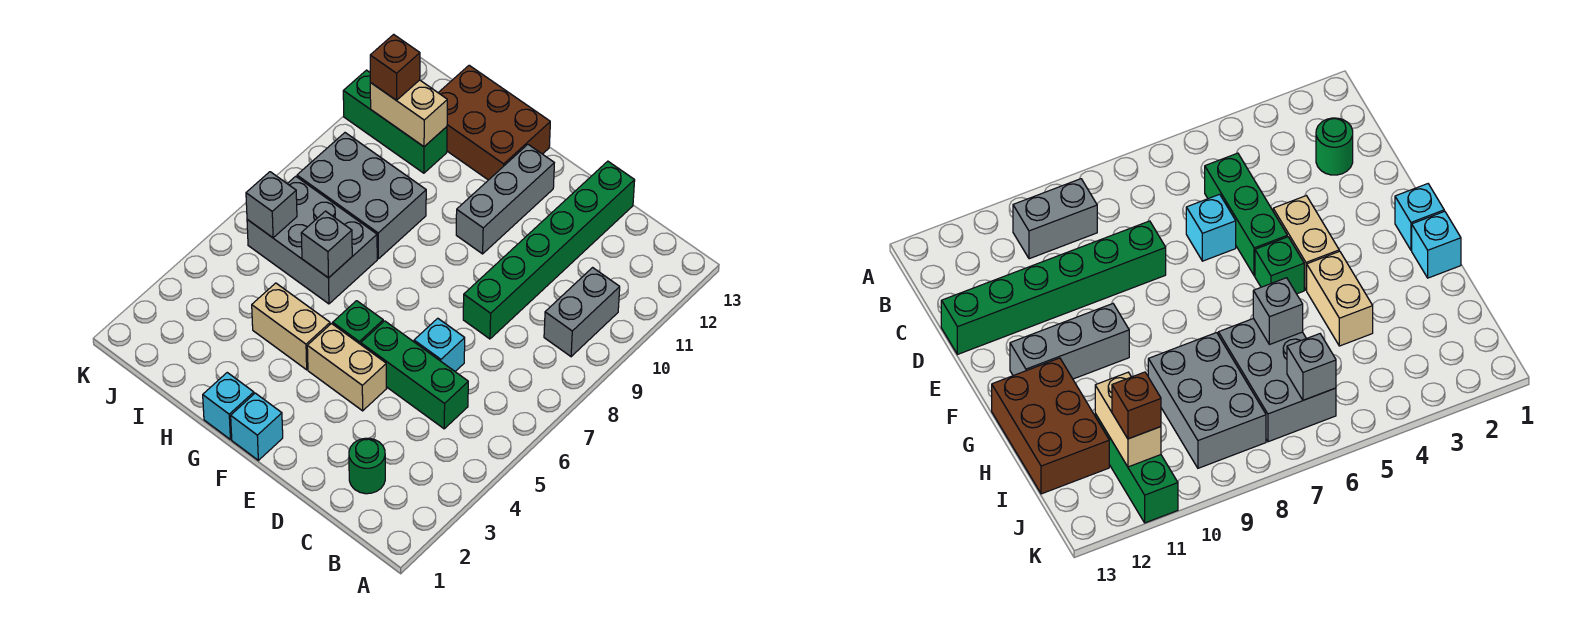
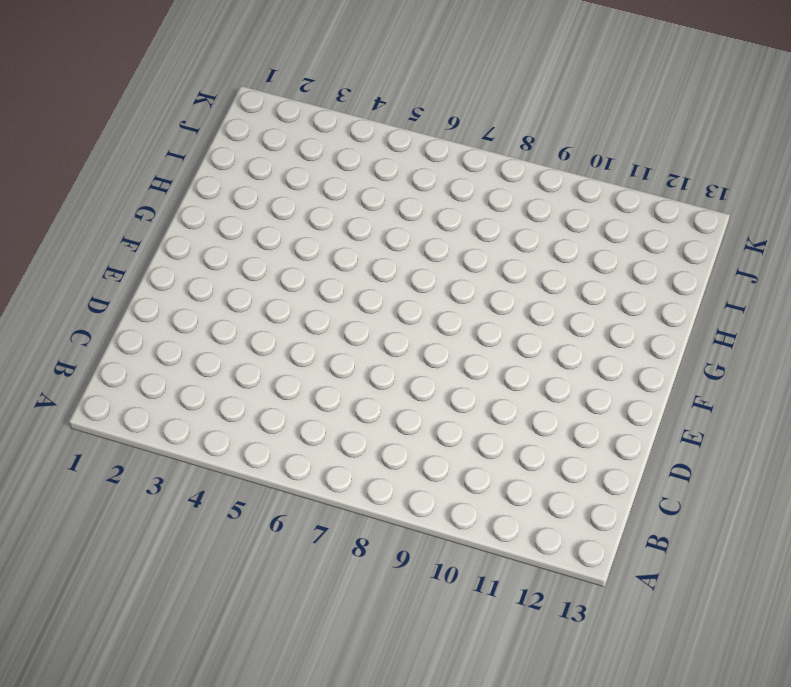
none -> grey brick B9:B10 level 1
none -> green round brick C2 level 1
none -> green brick C5:E5 level 1

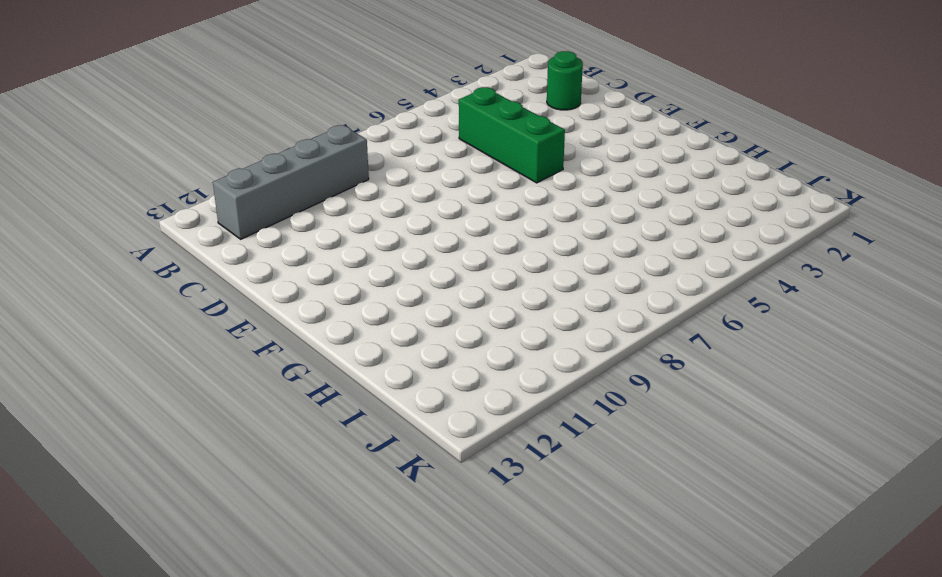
grey brick B9:B12 level 1 -> grey brick B9:B10 level 1
none -> cyan brick D6 level 1
none -> green brick D8:D13 level 1
none -> tan brick E4:F4 level 1

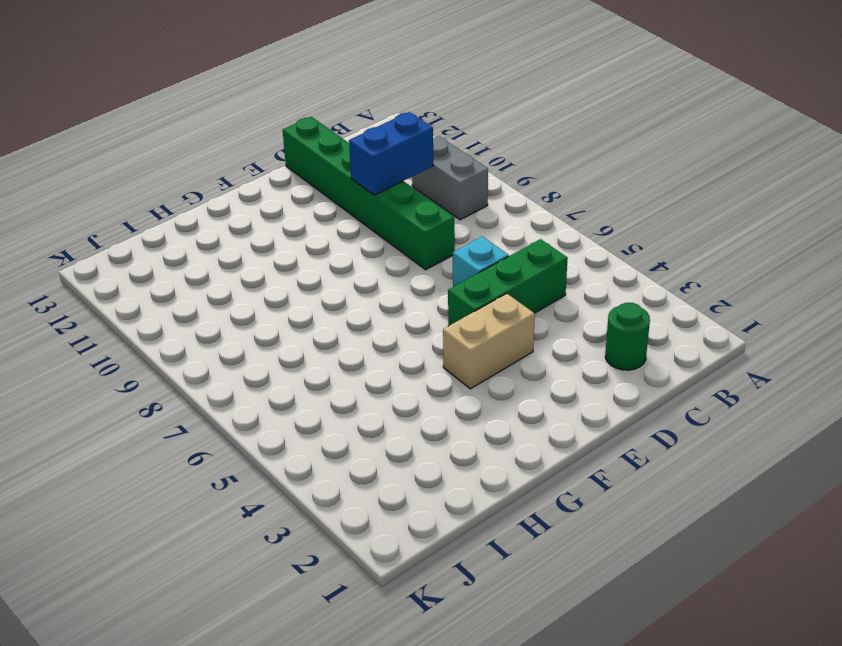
blue brick C10:D10 level 2 -> none
none -> cyan brick F1 level 1
none -> green brick F5 level 1
none -> grey brick F10:F12 level 1

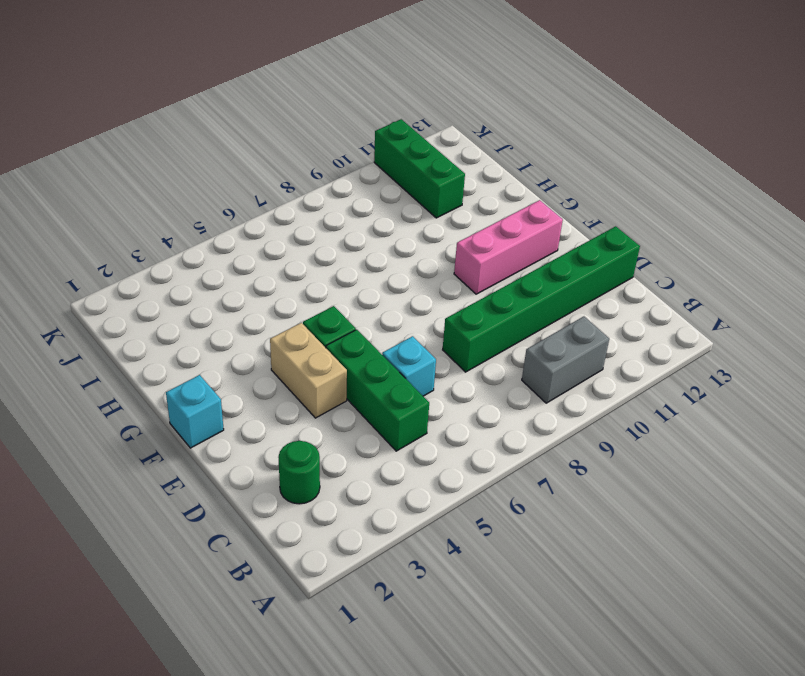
pink brick F10:F12 level 1 -> grey brick F10:F12 level 1
none -> cyan brick G1 level 1
none -> tan brick G4:H4 level 1
none -> brown brick G12:I13 level 1

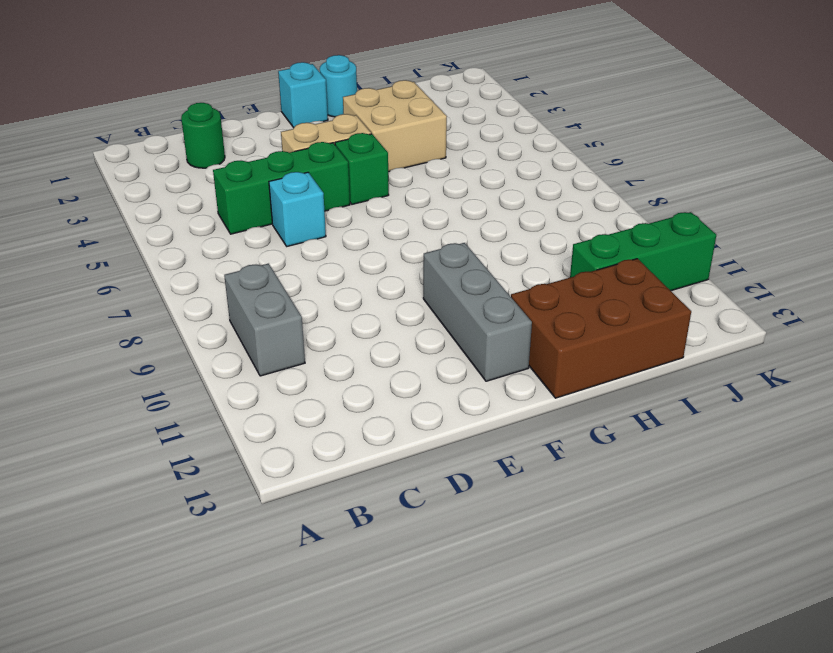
cyan round brick G1 level 1 -> cyan brick G1 level 1
tan brick G3:H4 level 1 -> tan brick G4:H4 level 1
none -> green brick D8:D13 level 1
none -> grey brick H6:J7 level 1
none -> grey brick H8:J9 level 1

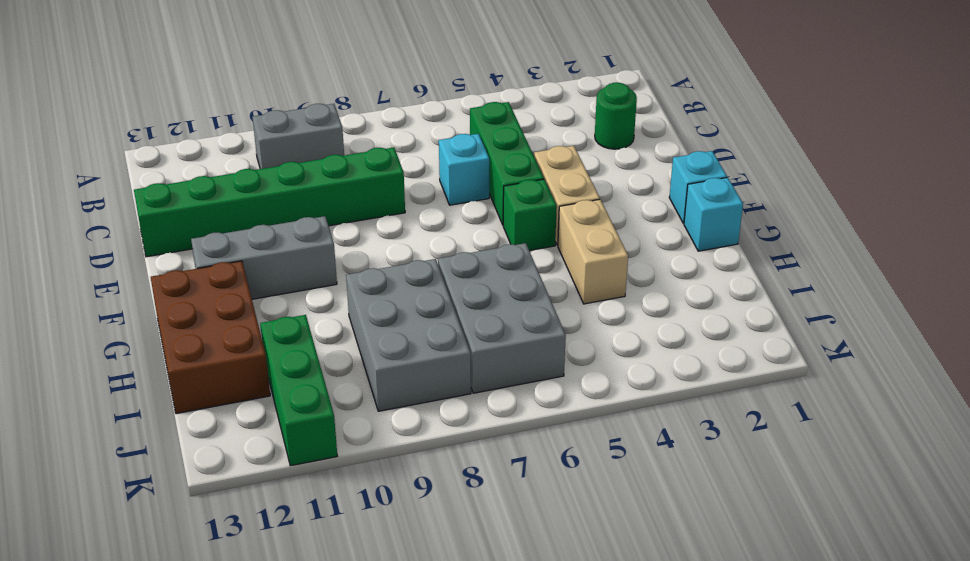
none -> grey brick H6 level 2
none -> tan brick I11:J11 level 2
none -> grey brick J6 level 2

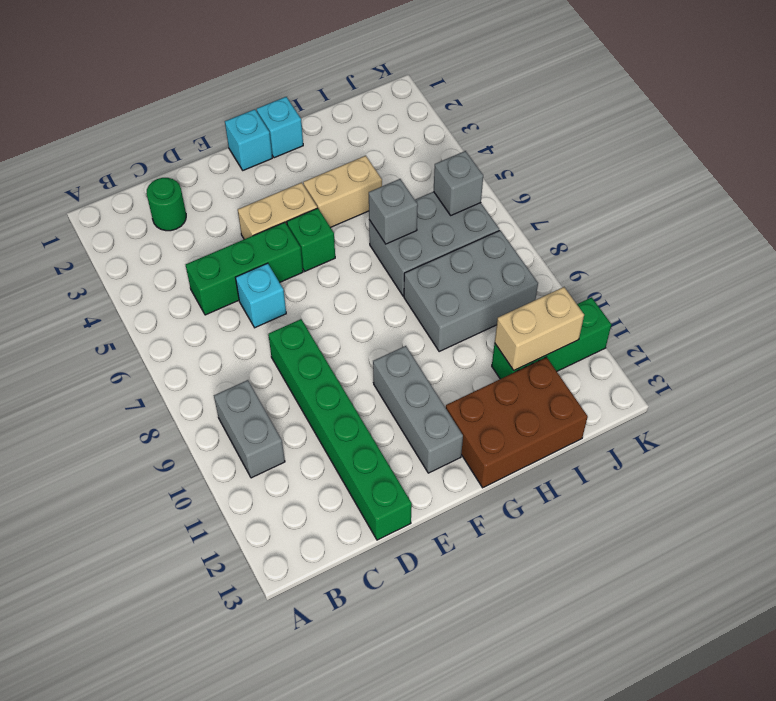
none -> brown brick J11 level 3

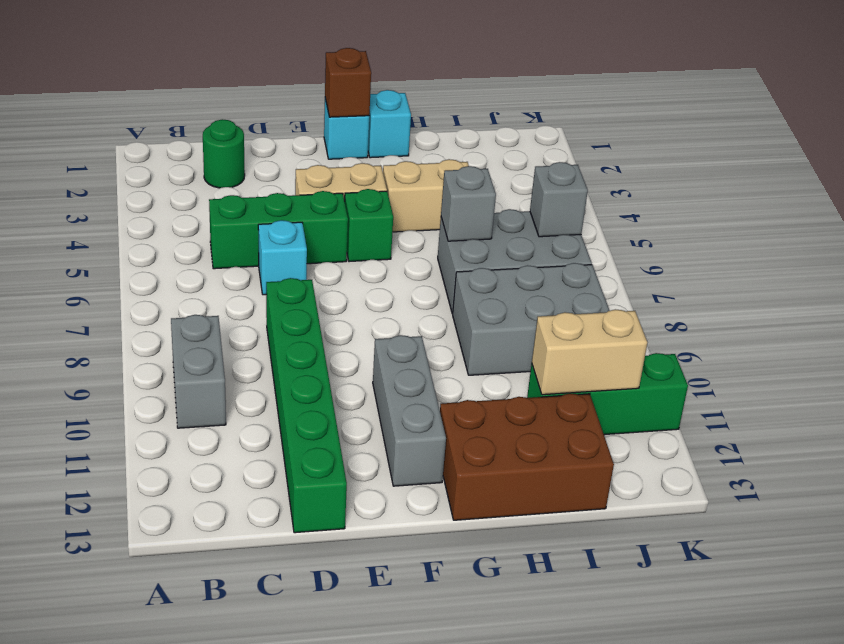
brown brick F1 level 2 -> brown brick J11 level 3

